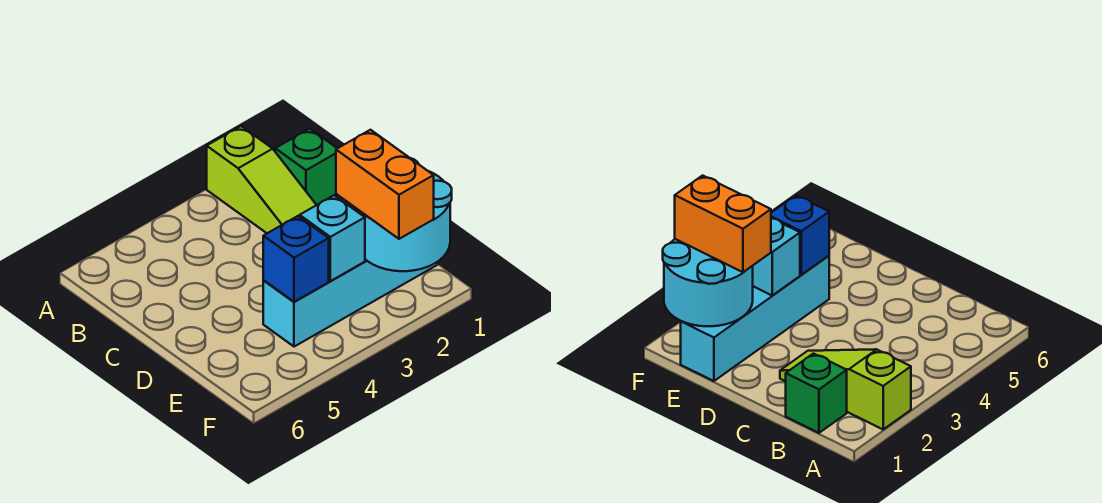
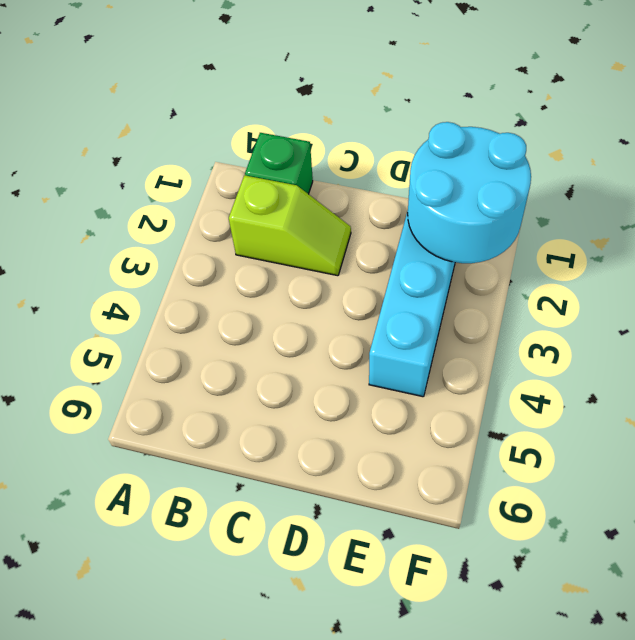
lime slope B2:C2 level 1 top B -> lime slope A2:C2 level 1 top A
none -> cyan brick E3 level 2
none -> blue brick E4 level 2

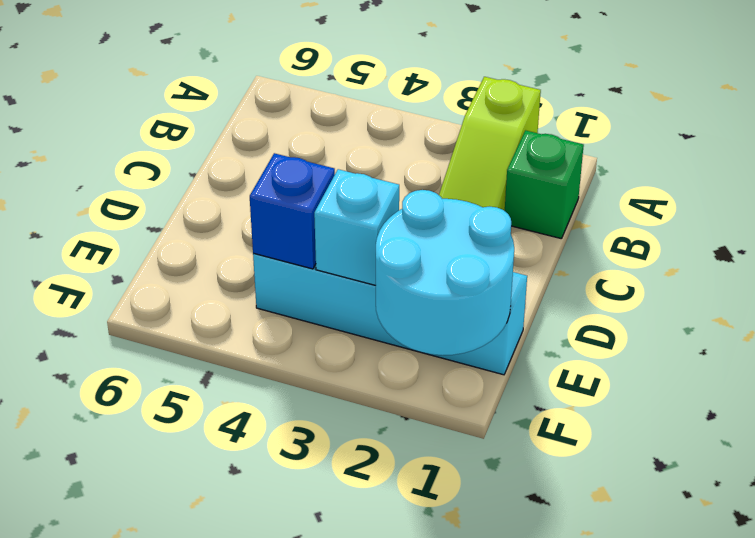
none -> orange brick E2:F2 level 3

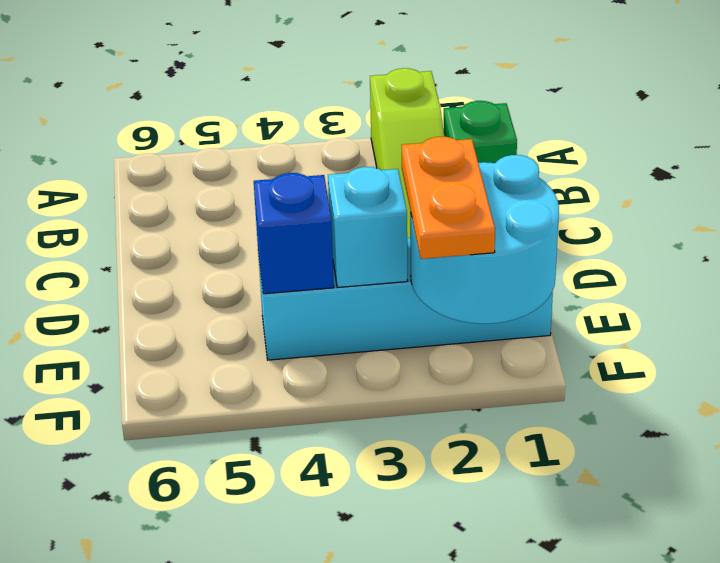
orange plate E2:F2 level 3 -> orange brick E2:F2 level 3

